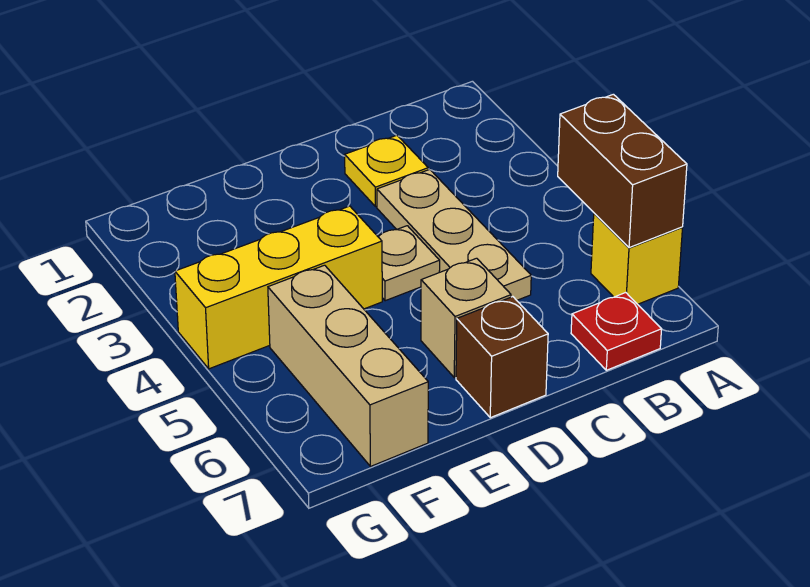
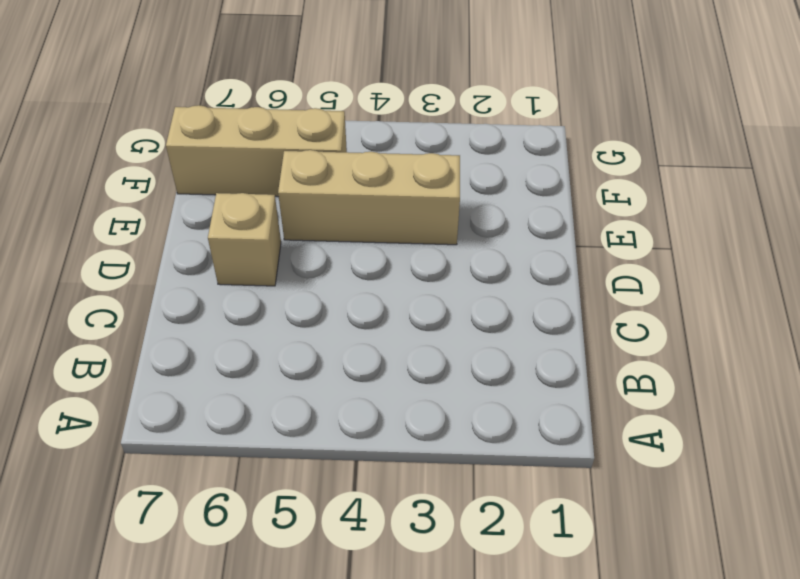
tan brick E3:E5 level 1 -> yellow brick E4:G4 level 1
none -> yellow brick A6 level 1
none -> red plate B7 level 1

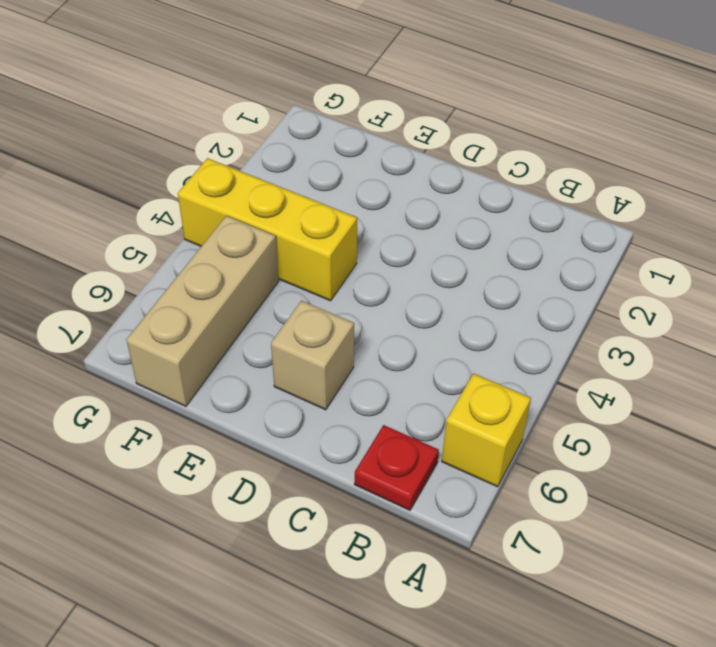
none -> yellow plate C2 level 1
none -> tan plate C3:C5 level 1

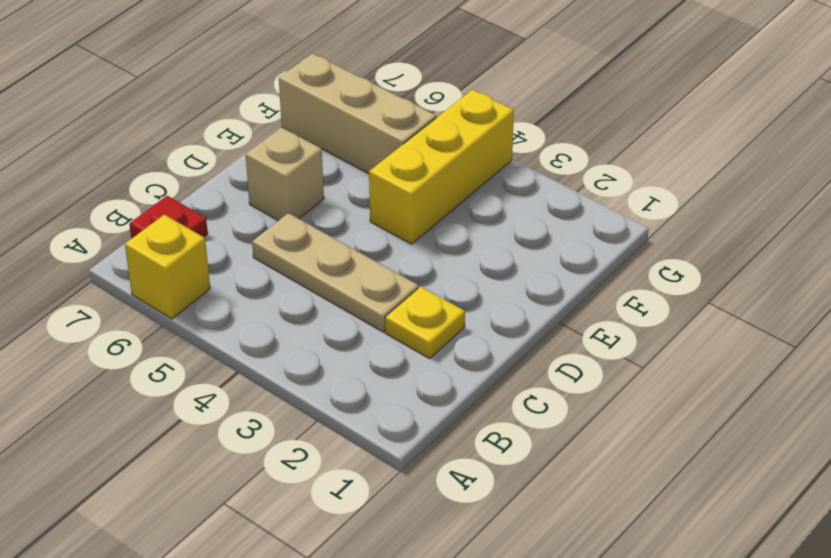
none -> tan plate D4 level 1
none -> brown brick D7 level 1

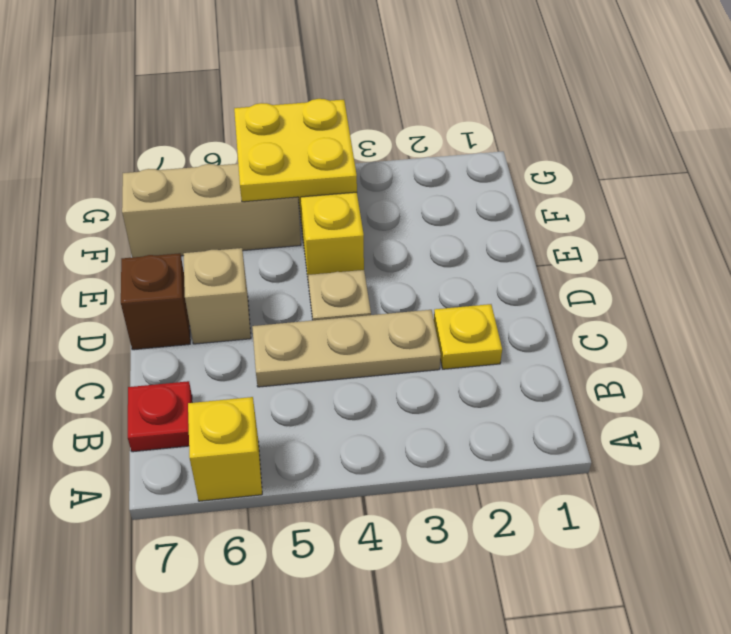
yellow plate F4:G5 level 2 -> none
none -> brown brick A5:A6 level 2

